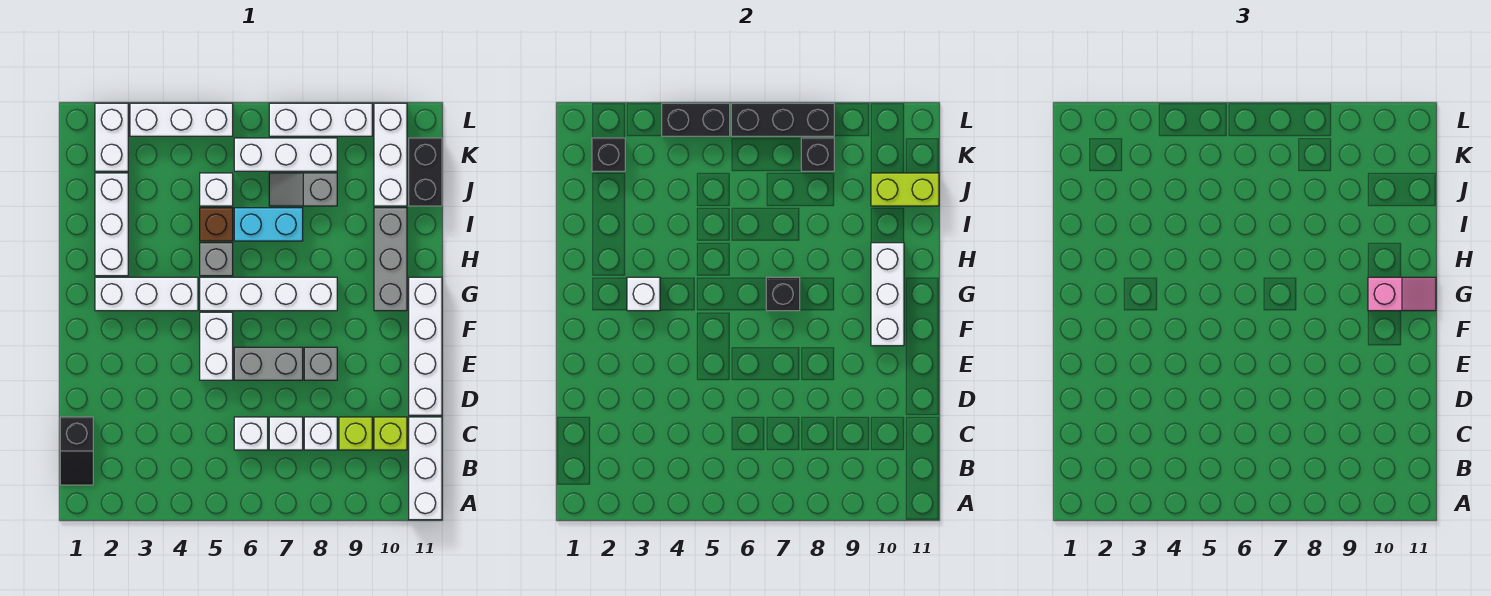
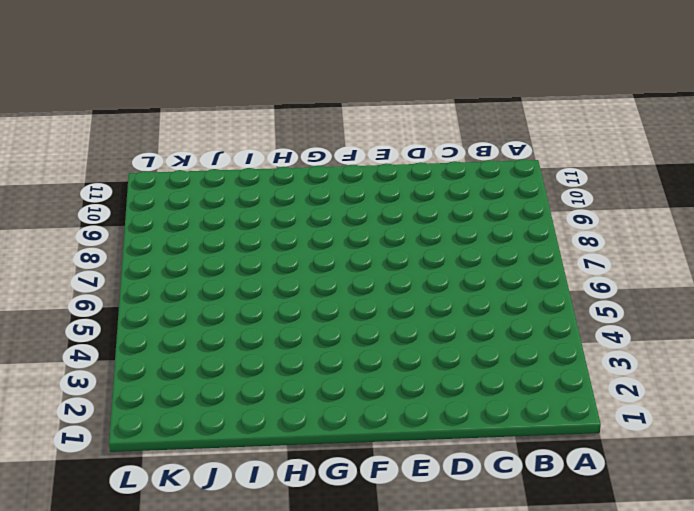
none -> white brick A11:C11 level 1
none -> black slope B1:C1 level 1 top C
none -> white brick C6 level 1
none -> white brick C7 level 1

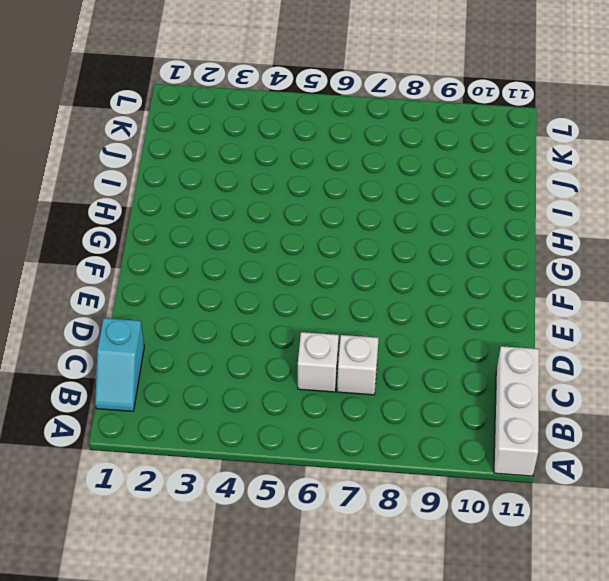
cyan slope B1:C1 level 1 top C -> black slope B1:C1 level 1 top C
none -> white brick C8 level 1
none -> lime brick C9 level 1
none -> lime brick C10 level 1
none -> white brick D11:G11 level 1

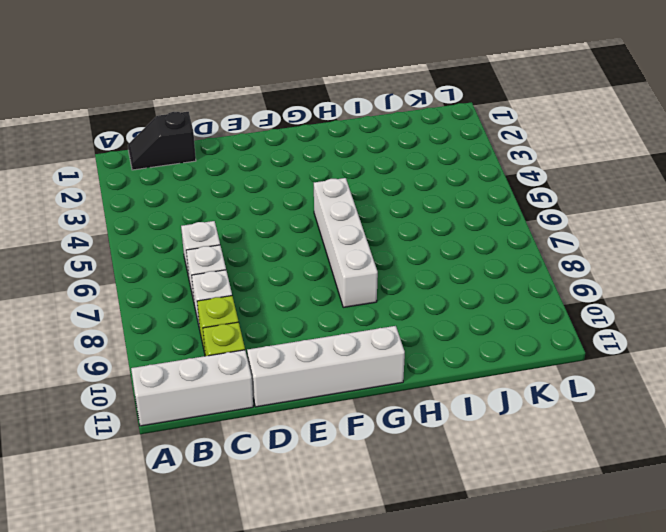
none -> white brick E5:F5 level 1
none -> grey brick E6:E7 level 1
none -> grey brick E8 level 1
none -> white brick G2:G4 level 1

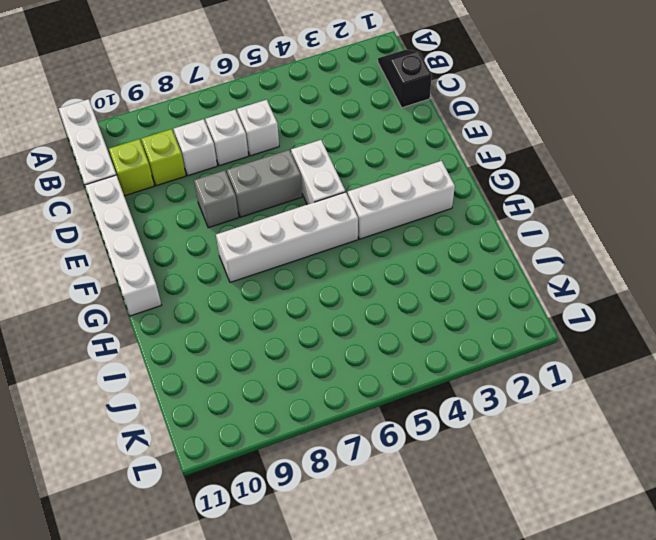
none -> grey brick G10:I10 level 1
none -> white brick H2:J2 level 1
none -> grey brick H5 level 1
none -> brown brick I5 level 1

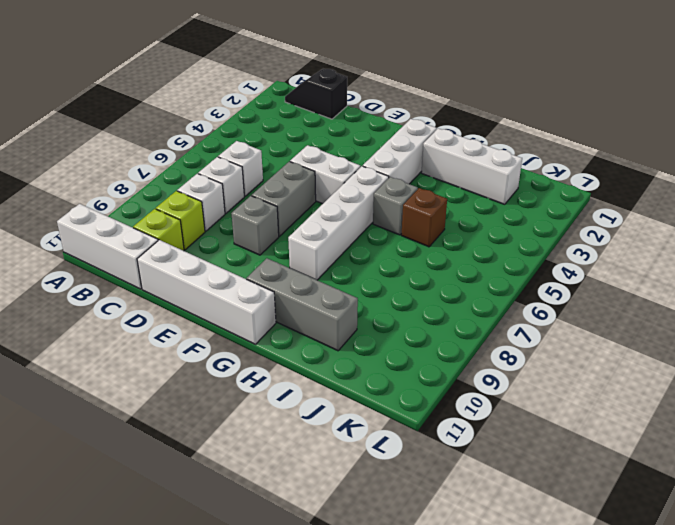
none -> cyan brick I6:I7 level 1
none -> white brick J5 level 1
none -> grey slope J7:J8 level 1 top 8
none -> white brick J10:L10 level 1

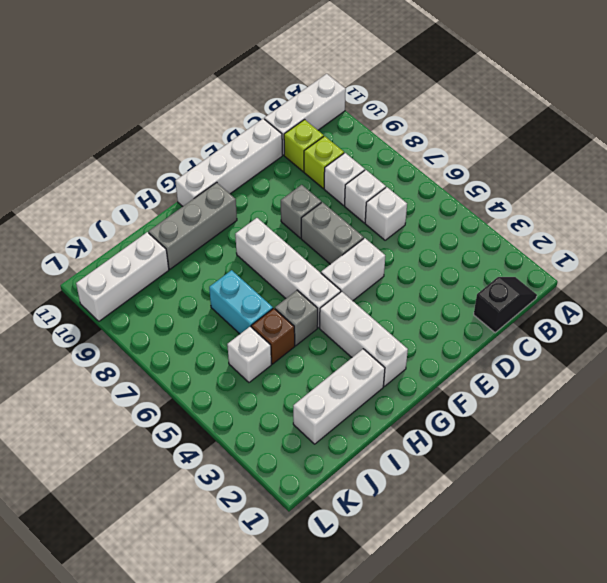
none -> grey slope J7:J8 level 1 top 8
none -> black brick J11:K11 level 1
none -> white brick K2:L2 level 1
none -> white brick K6:K8 level 1

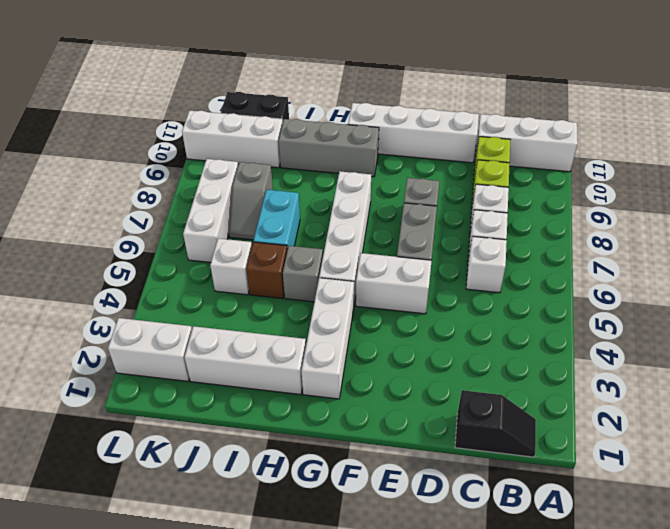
none -> white brick L3:L5 level 1
none -> white brick L7:L9 level 1
none -> white brick F10:H10 level 2
none -> white brick G3 level 2

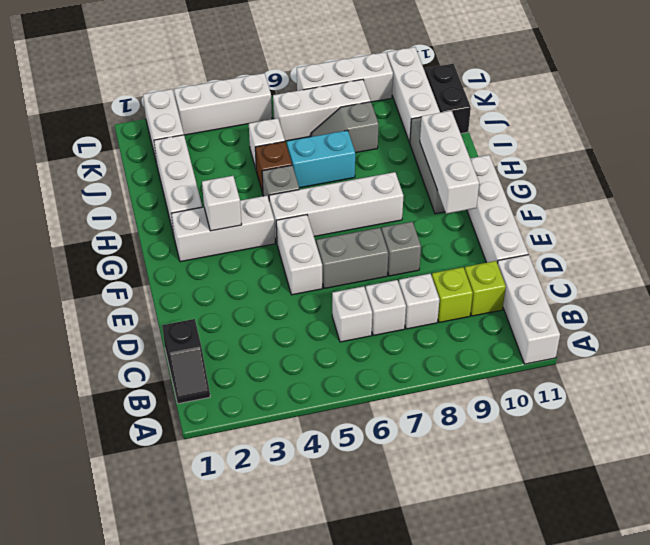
none -> black brick G7 level 2
none -> lime brick J10:J11 level 2
none -> black brick K2 level 2
none -> black brick K8 level 2

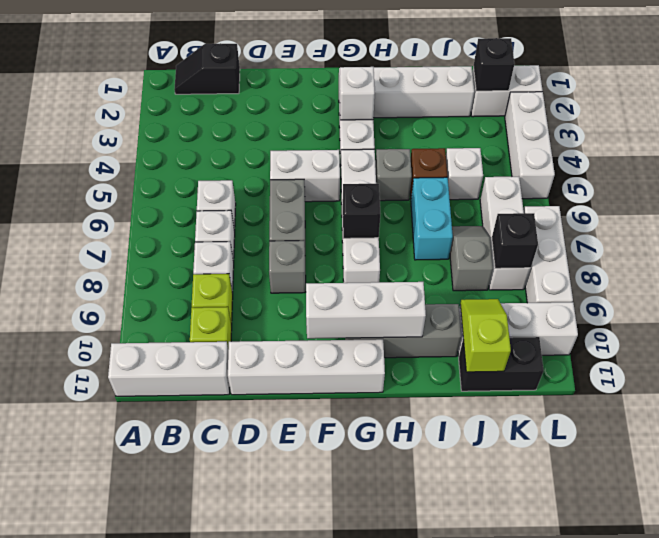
lime slope J10:J11 level 2 top 11 -> lime brick J10:J11 level 2
none -> black brick L4:L5 level 2
none -> black brick L6:L8 level 2
none -> pink slope G10:G11 level 3 top 10

